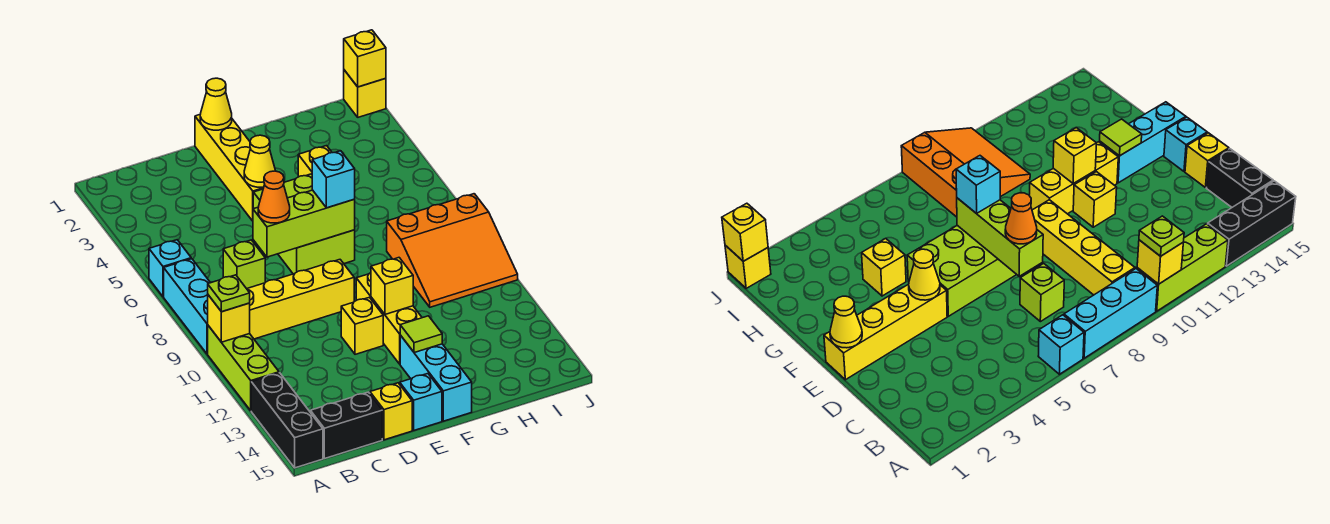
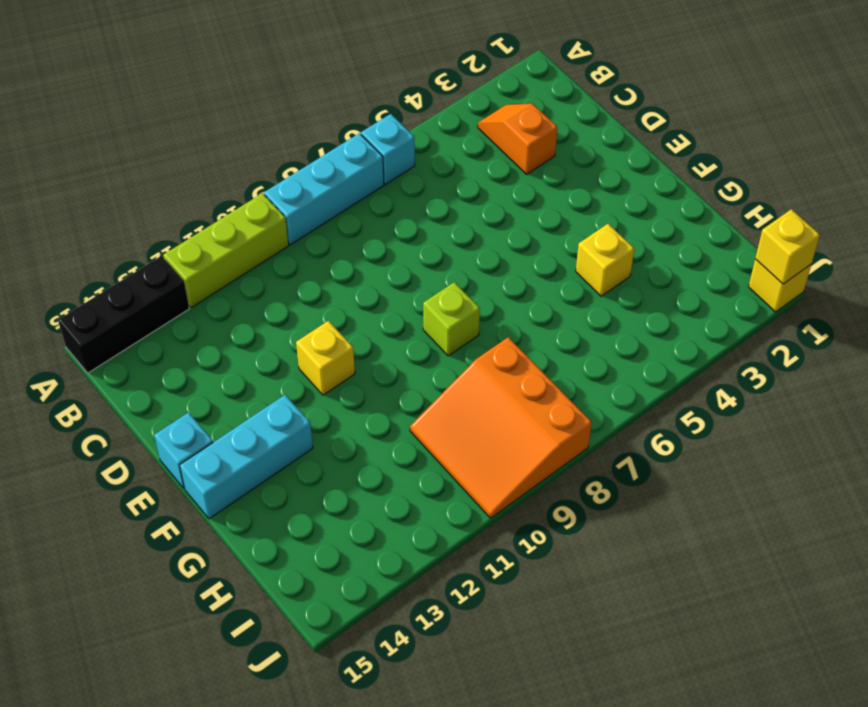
orange slope B3:C3 level 1 top C -> none
lime brick F8 level 1 -> lime brick C7 level 1
none -> yellow brick B9:E9 level 1
none -> black brick B15:C15 level 1
none -> yellow brick D15 level 1

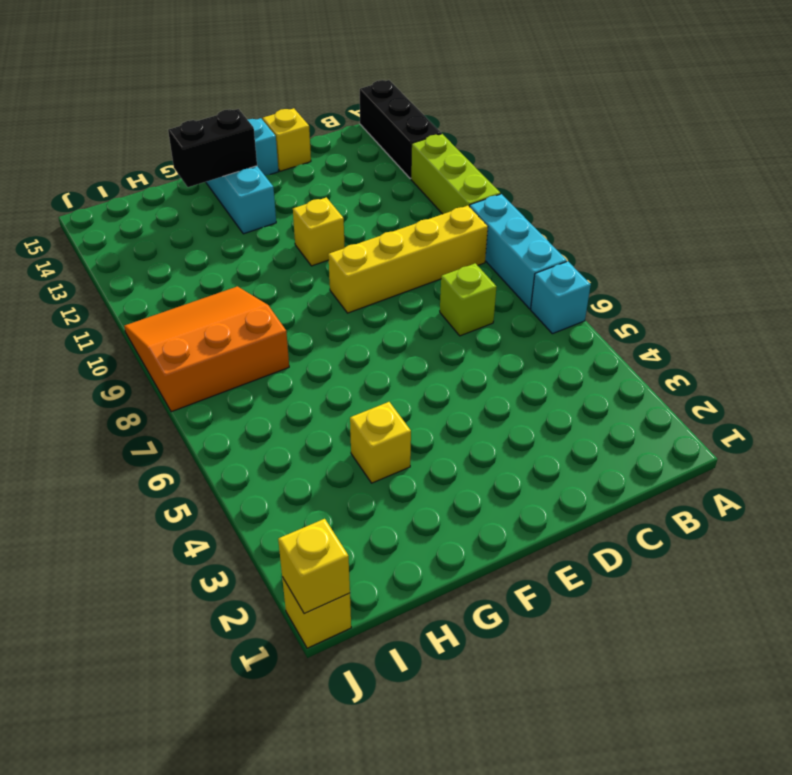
black brick F14:G14 level 2 -> black brick B15:C15 level 1
none -> yellow brick E1:E4 level 1
none -> lime brick E5:F7 level 1
none -> yellow brick F10:F12 level 1

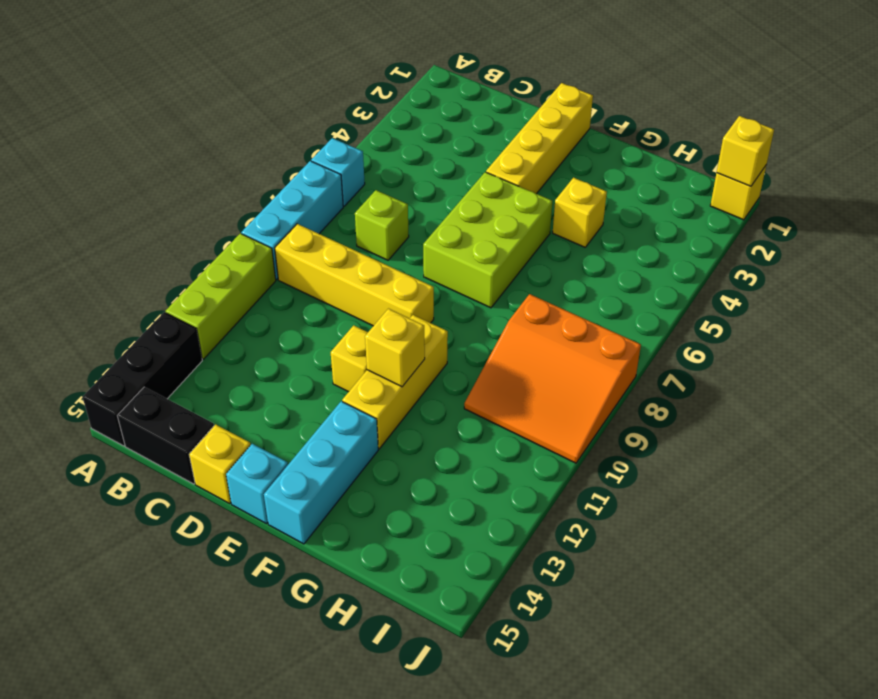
none -> yellow brick A10 level 2
none -> lime brick D7:F7 level 2
none -> yellow cone E1 level 2

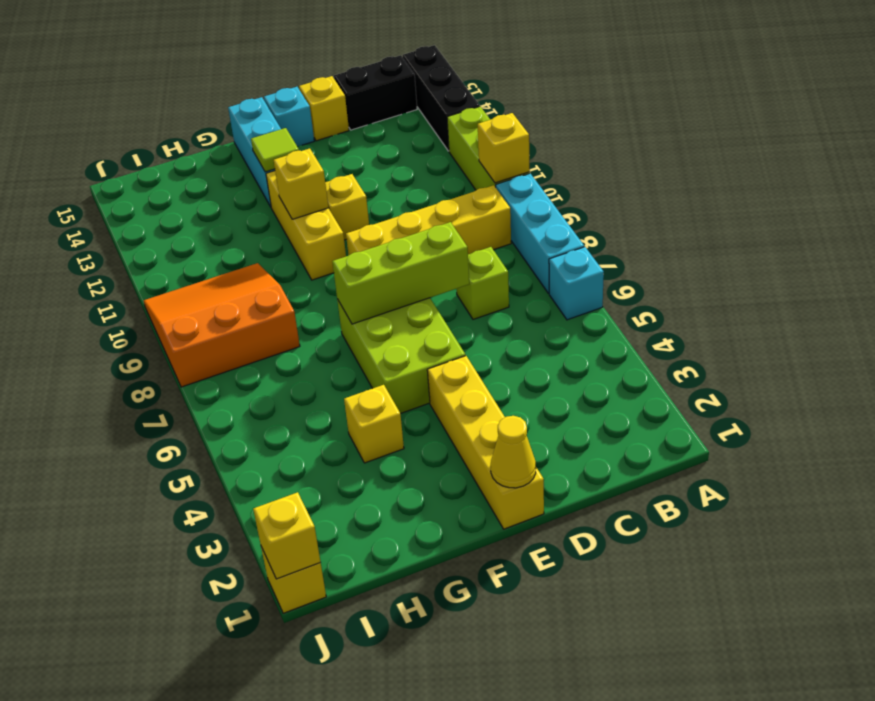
none -> yellow cone E4 level 2
none -> lime plate A10 level 3
none -> orange cone D7 level 3

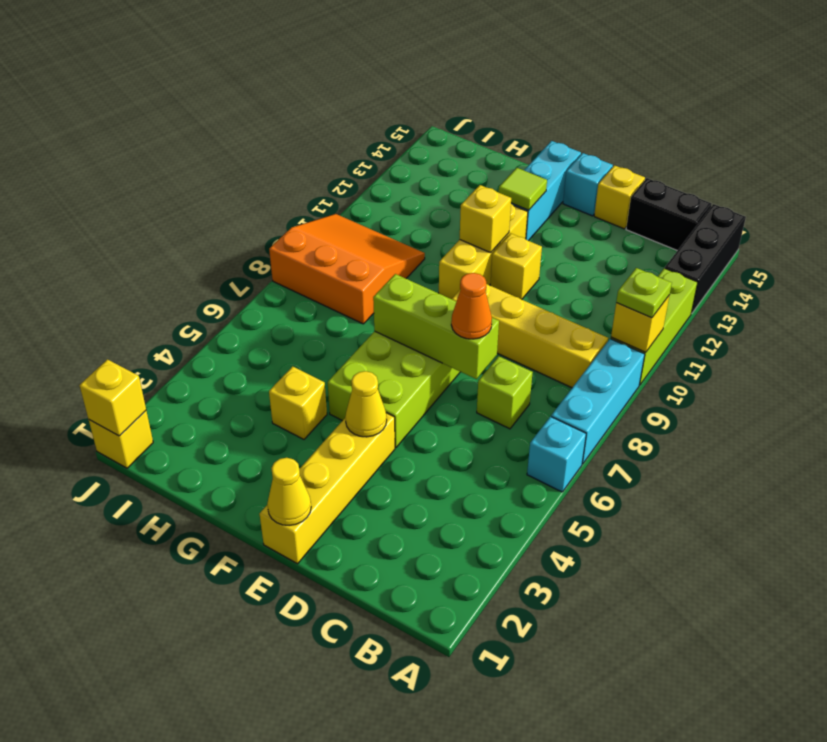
none -> cyan brick F7 level 3

